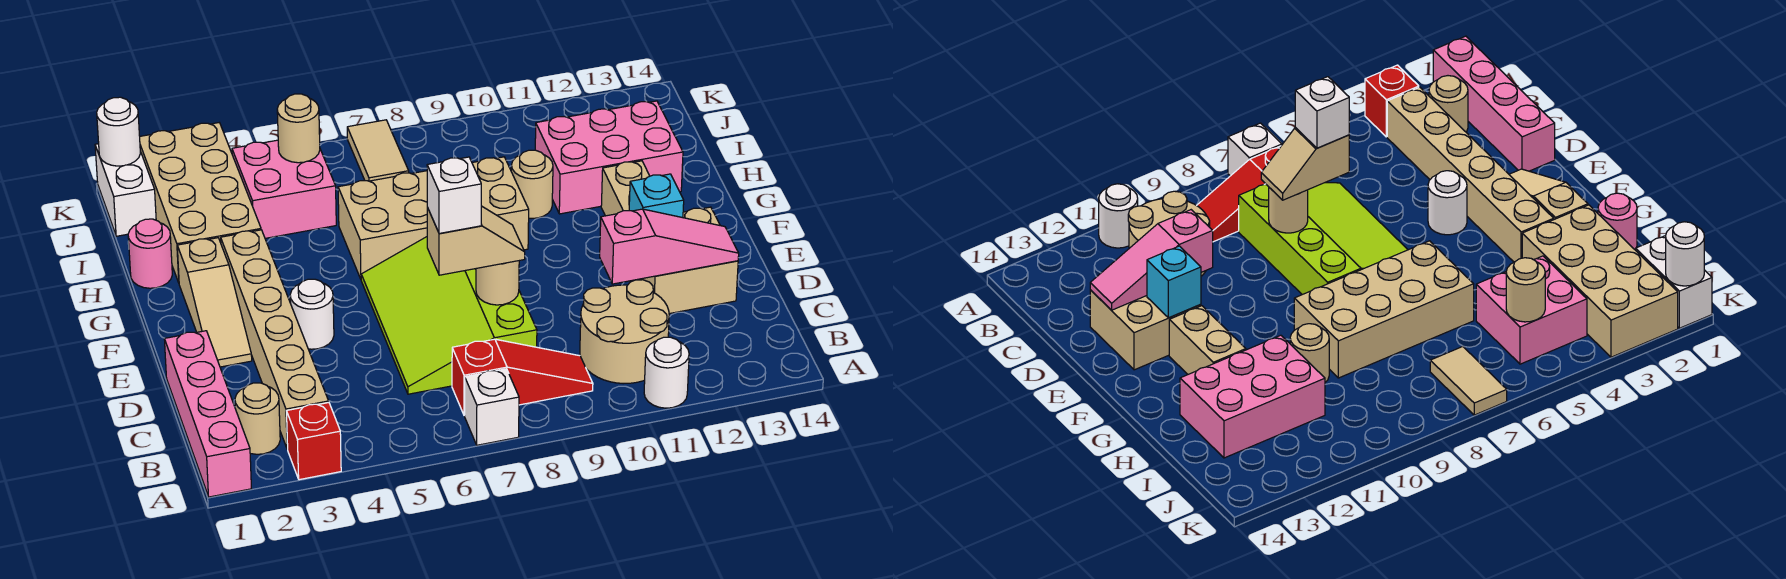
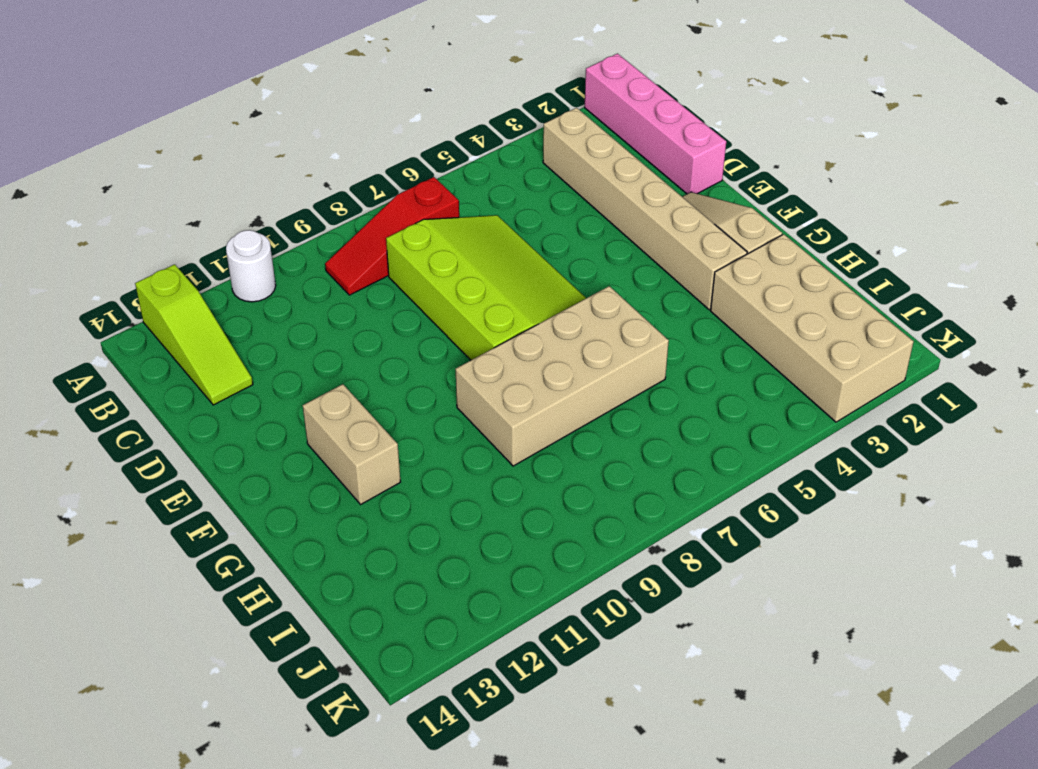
lime slope A13:C13 level 1 top A -> none
none -> red brick A3 level 1
none -> white brick A7 level 1
none -> tan round brick B2 level 1

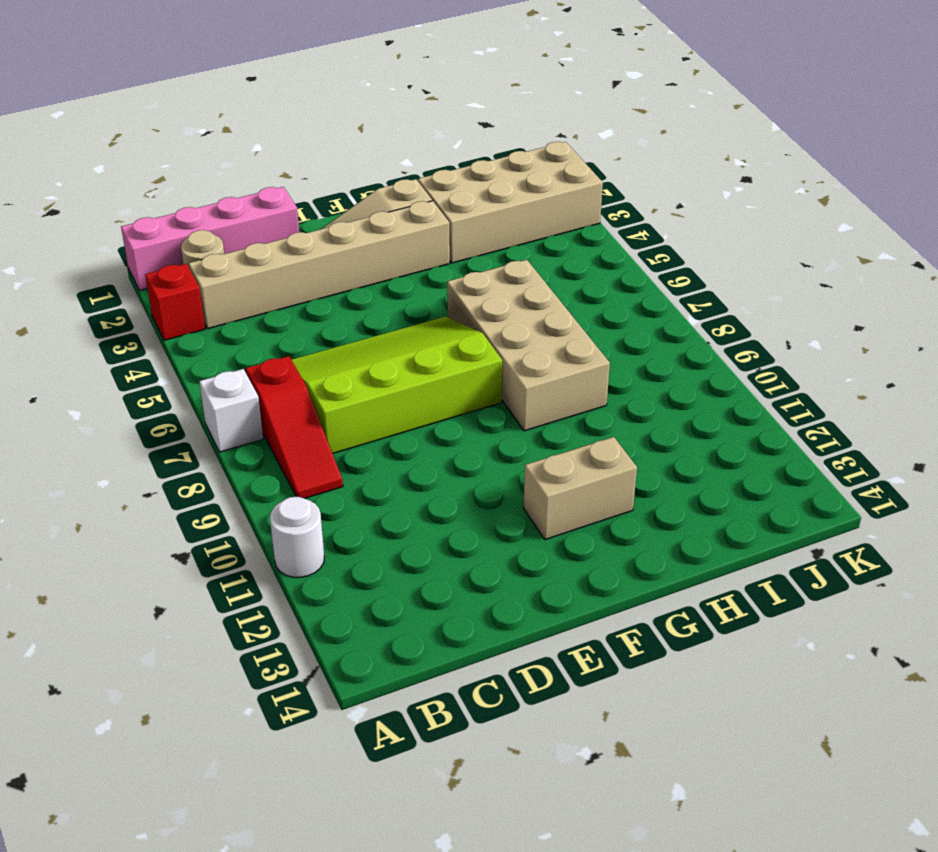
none -> tan round brick B10:C11 level 1
none -> tan brick D12:E13 level 1
none -> white round brick E4 level 1

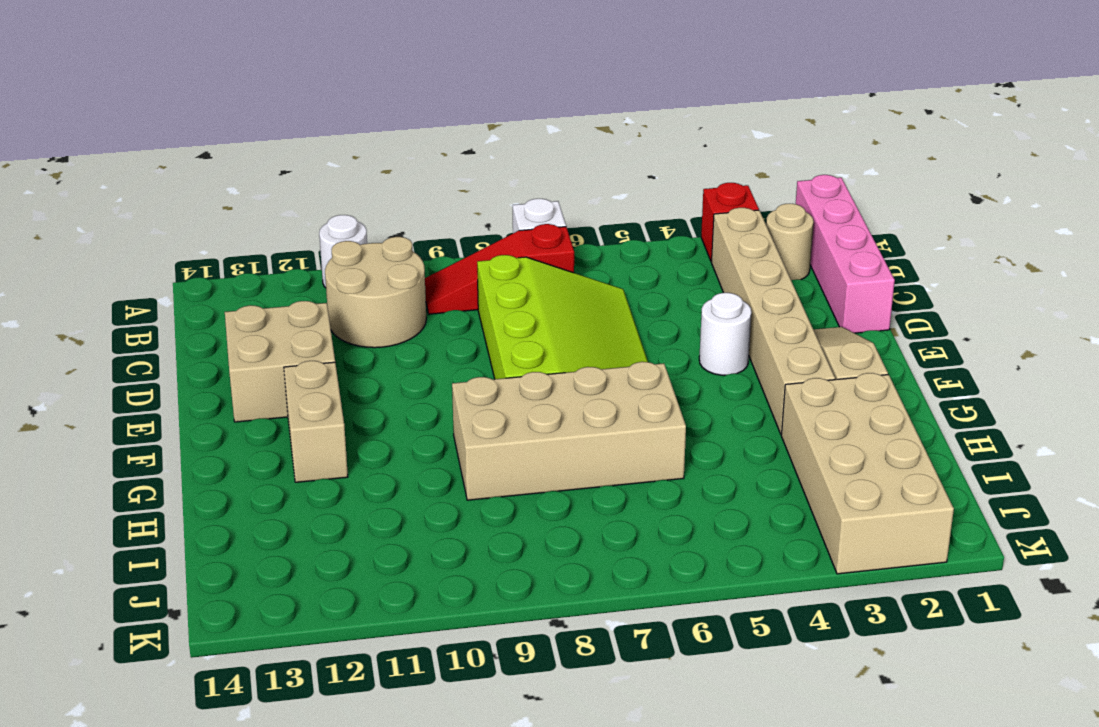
none -> pink round brick H1 level 1
none -> tan round brick H10 level 1
none -> pink brick H11:I13 level 1

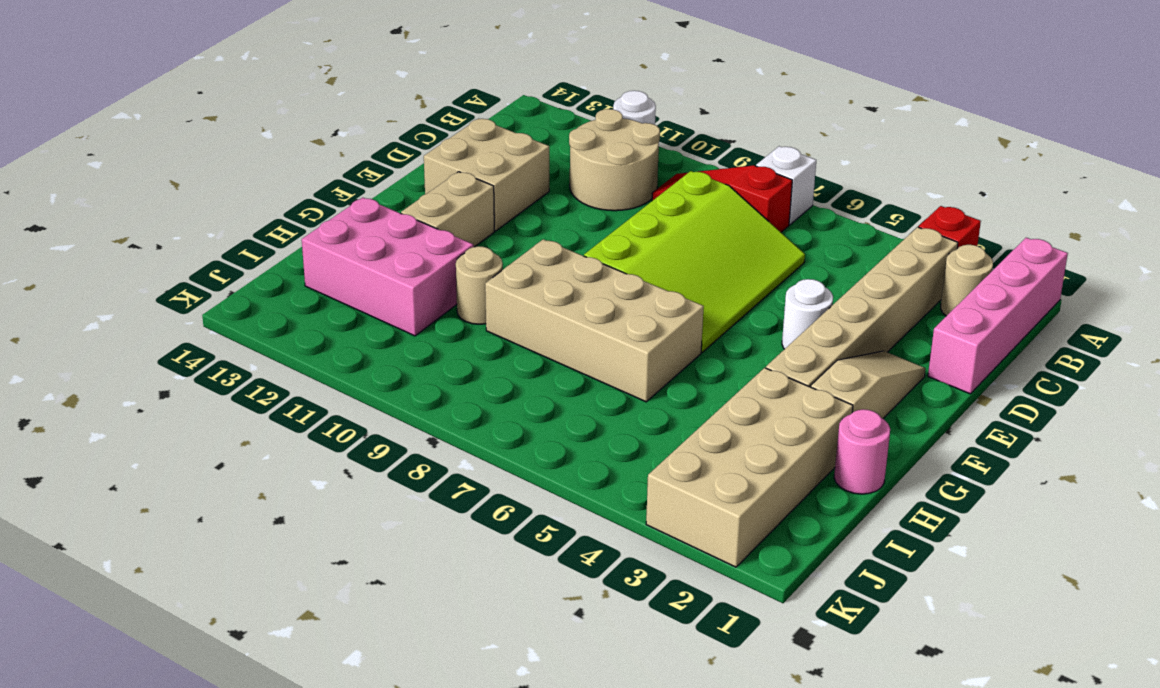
none -> pink brick I4:J5 level 1
none -> white brick J1:K1 level 1
none -> tan tile J7:K7 level 1

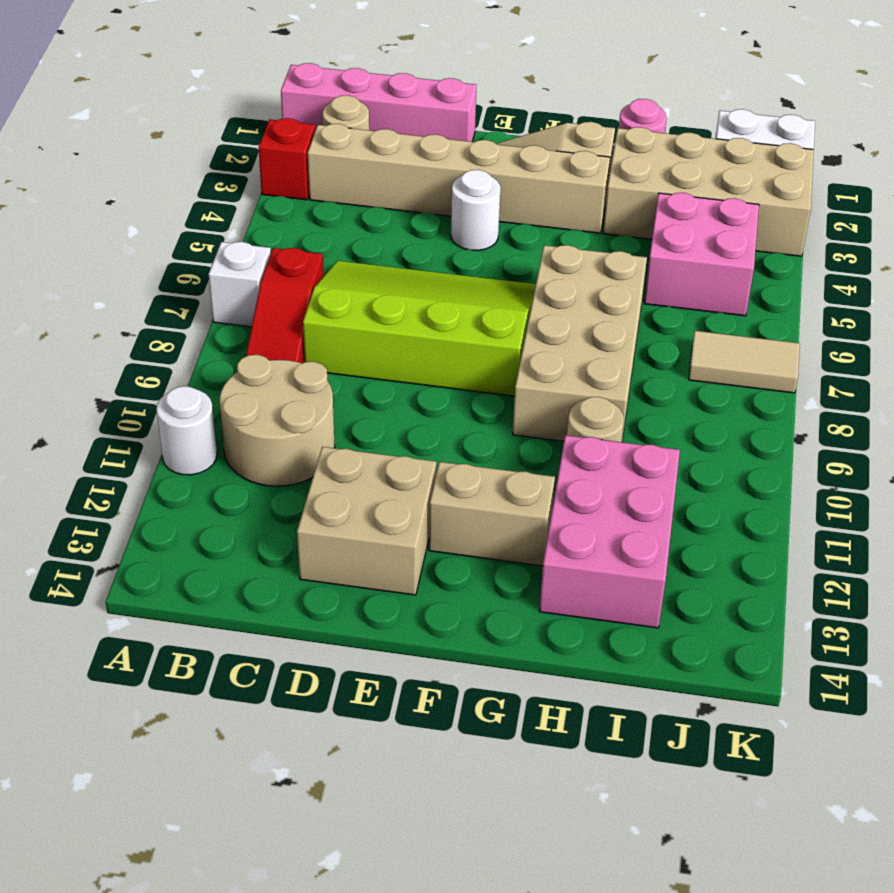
none -> tan round brick D8 level 2
none -> pink slope D11:D13 level 2 top 11
none -> cyan brick E12 level 2

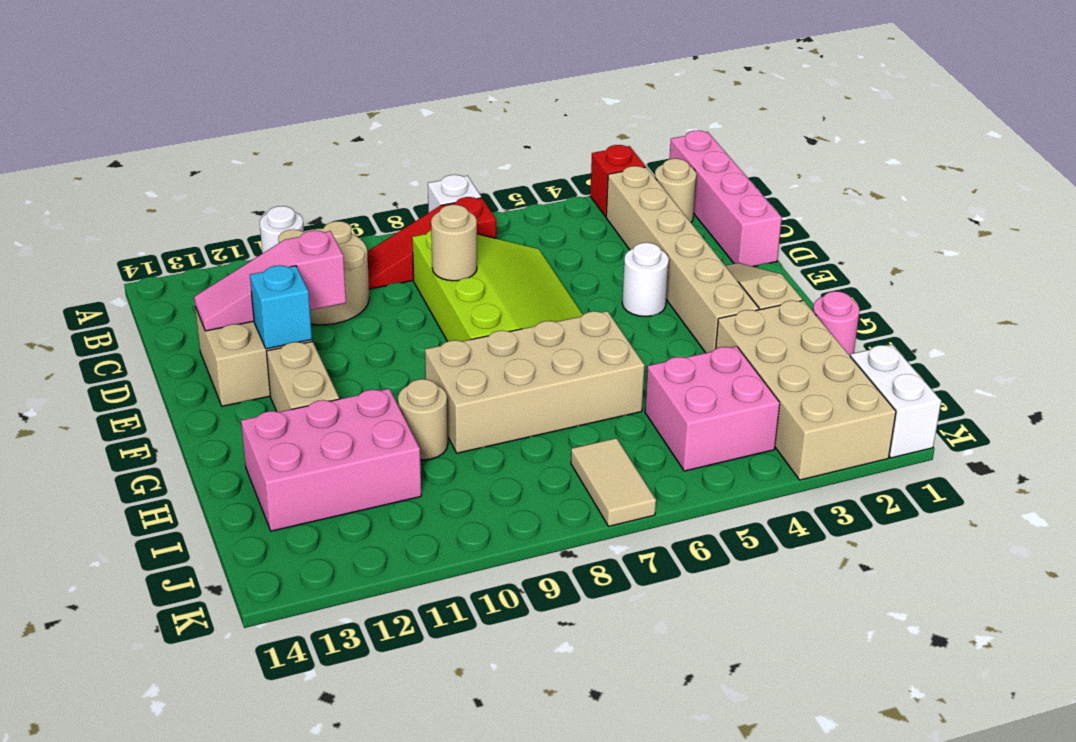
none -> tan round brick J5 level 2
none -> white round brick K1 level 2
none -> tan slope D7:D8 level 3 top 7

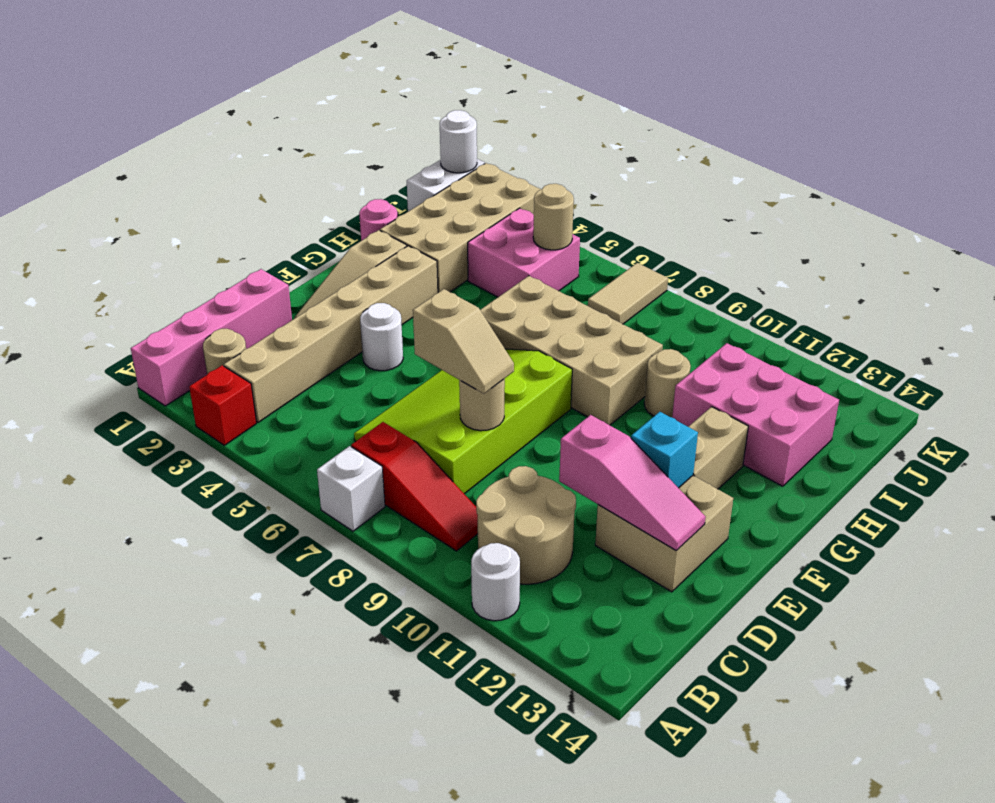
none -> white brick D7 level 4

